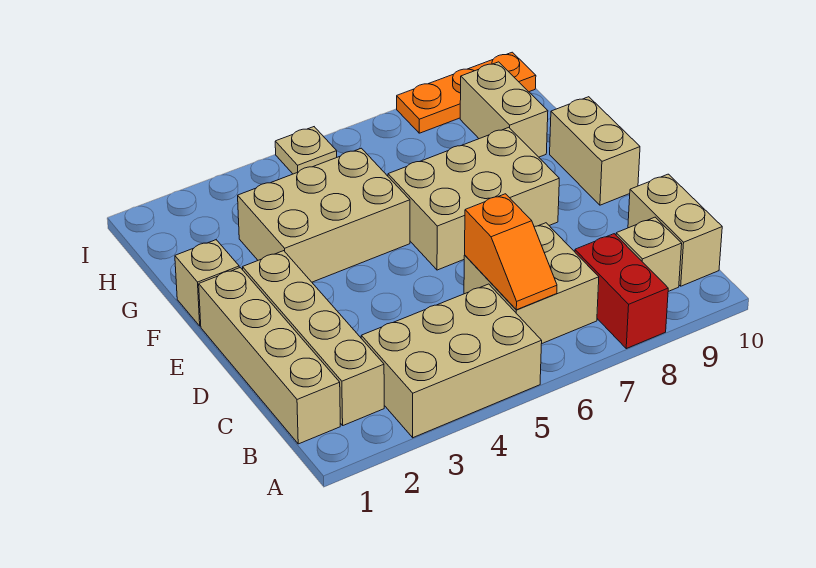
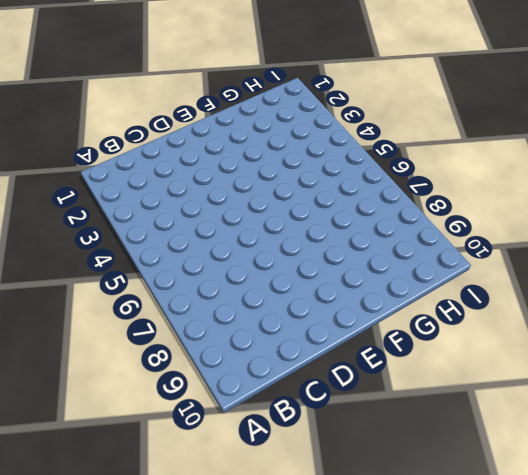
none -> tan brick A3:B5 level 1
none -> red brick A8:B8 level 1
none -> tan brick B1:E1 level 1

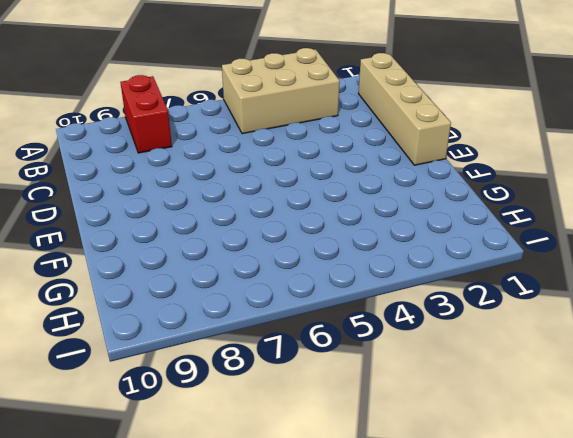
none -> tan brick B2:E2 level 1
none -> tan brick B6:C7 level 1
none -> tan brick B9 level 1

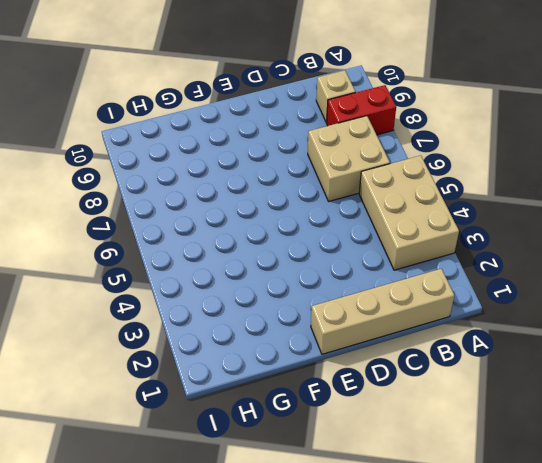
none -> tan brick B2:E2 level 1
none -> tan brick B10:C10 level 1
none -> tan brick E6:F8 level 1

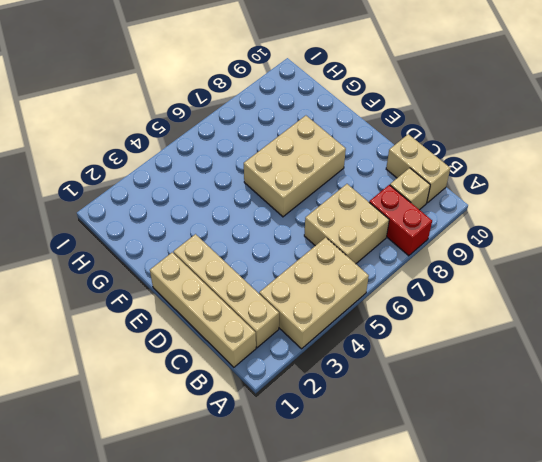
none -> tan brick E10:F10 level 1
none -> tan brick F1 level 1
none -> tan brick F3:G5 level 1

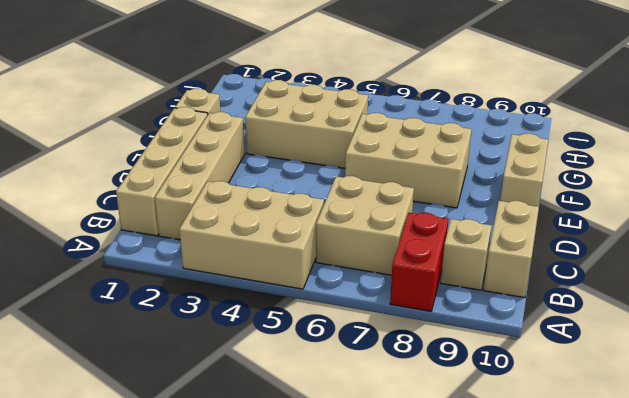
none -> tan brick G9:H9 level 1
none -> tan plate I5 level 1
none -> orange plate I8:I10 level 1

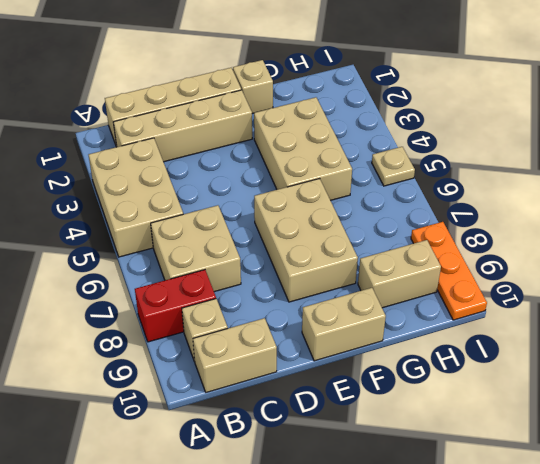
none -> orange slope B6:C6 level 2 top C

